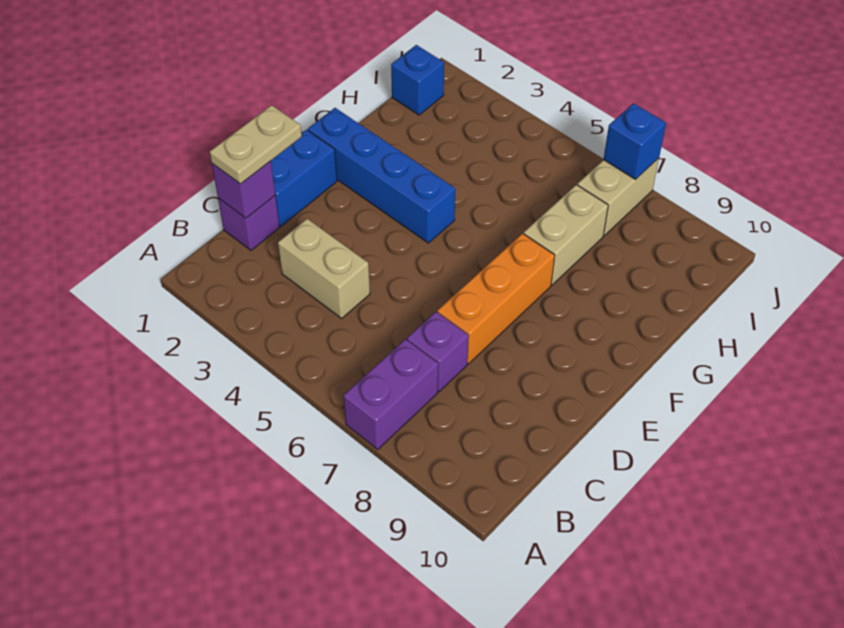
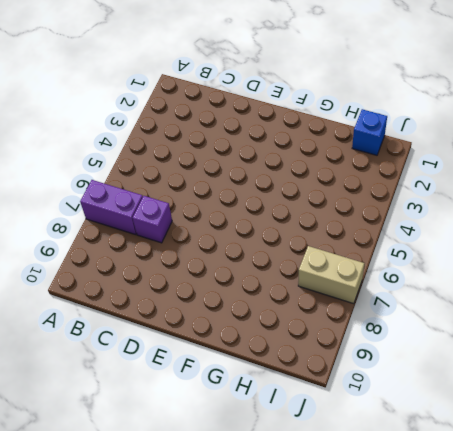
none -> purple brick C1 level 1
none -> tan brick C3:C4 level 1
none -> blue brick D1:E1 level 1

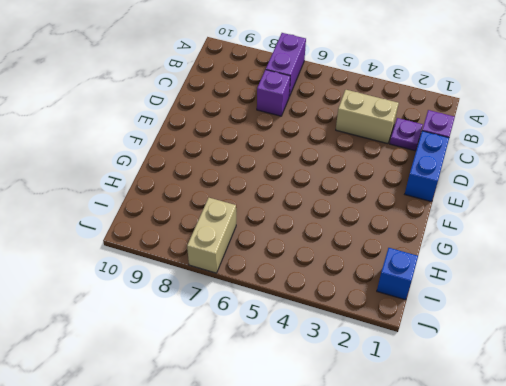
purple plate C2 level 1 -> none
none -> orange brick D7:F7 level 1
none -> blue brick F1:F4 level 1
none -> tan brick G7:H7 level 1

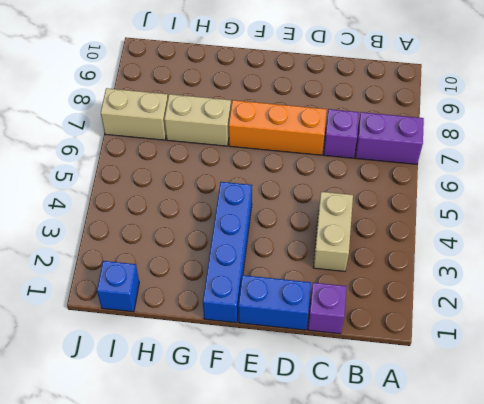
none -> purple brick C1 level 2
none -> blue brick J7 level 2
none -> tan plate C1:D1 level 3

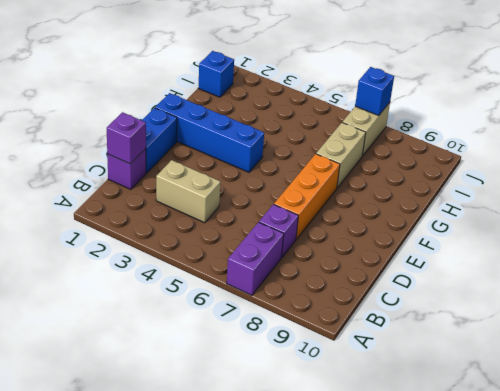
none -> tan plate C1:D1 level 3

